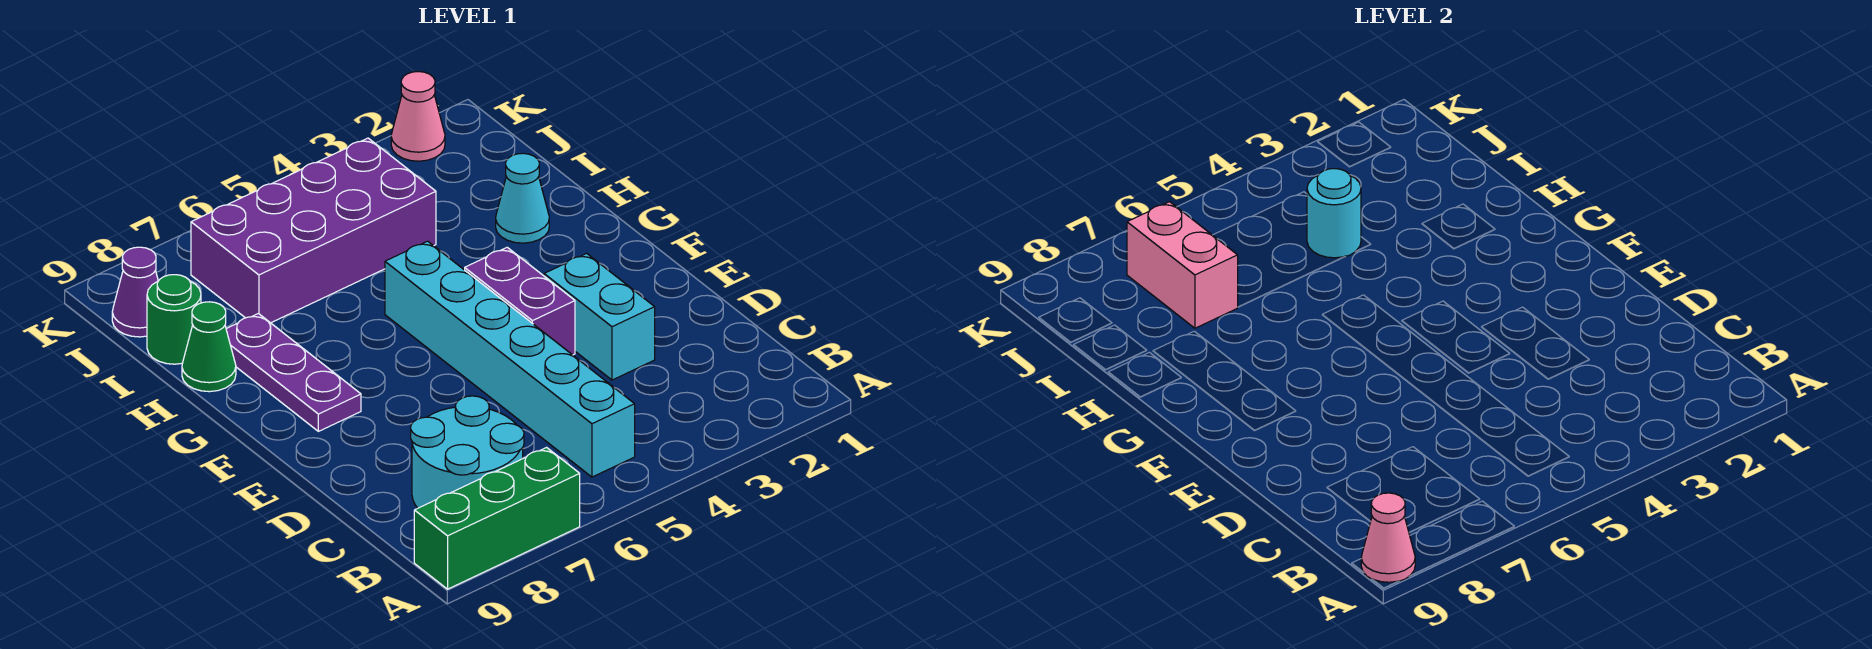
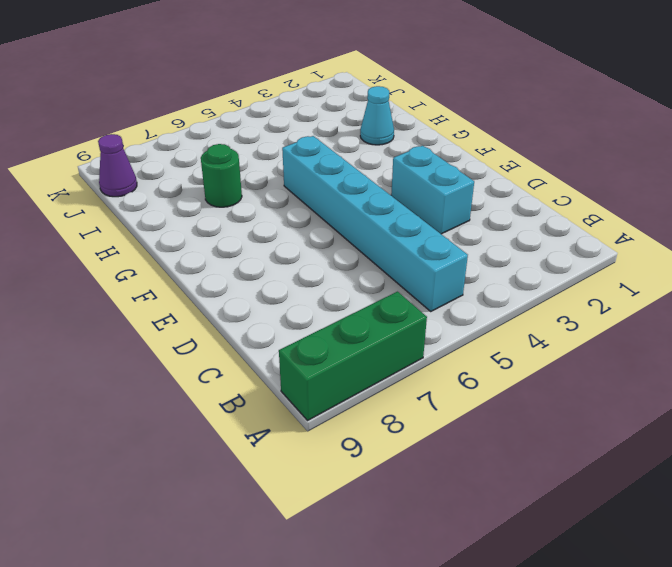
green round brick H7 level 1 -> green round brick I9 level 1
none -> cyan round brick B7:C8 level 1
none -> purple brick E4:F4 level 1
none -> purple plate F8:H8 level 1

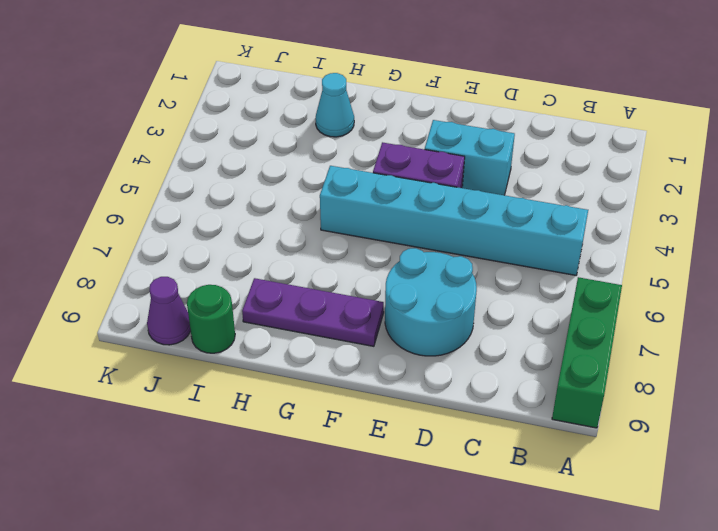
cyan round brick D7:E8 level 1 -> cyan round brick B7:C8 level 1
none -> green cone H9 level 1
none -> purple brick I4:J7 level 1
none -> pink cone K2 level 1

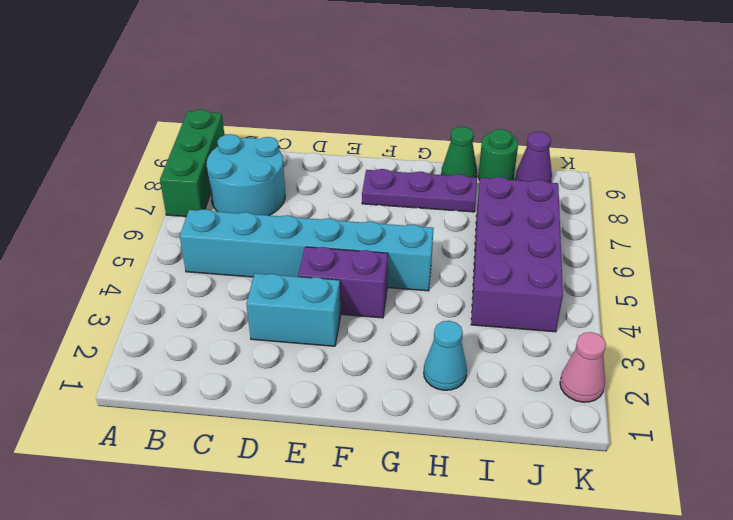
none -> pink cone A9 level 2
none -> cyan round brick I4 level 2
none -> pink brick I7:J7 level 2

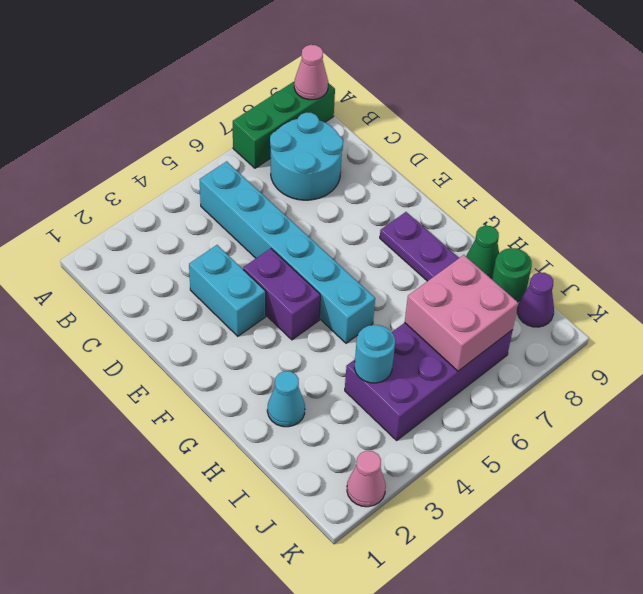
pink brick I6:J7 level 2 -> pink brick I7:J7 level 2

